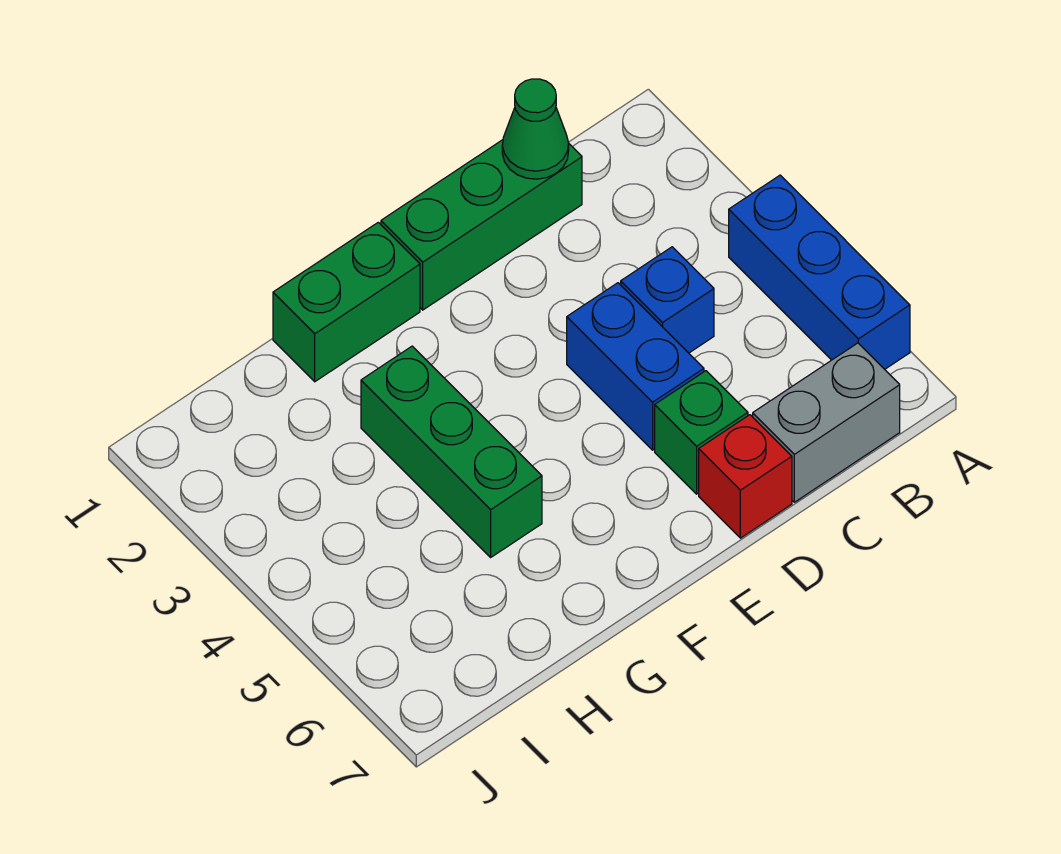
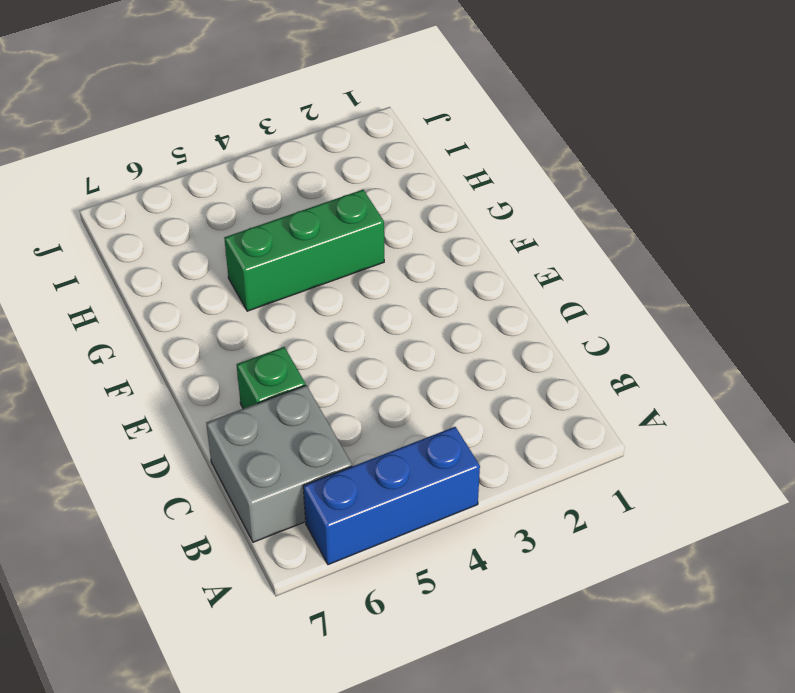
grey brick B6:C7 level 1 -> grey brick B7:C7 level 1
none -> green brick C1:E1 level 1
none -> blue brick C4 level 1

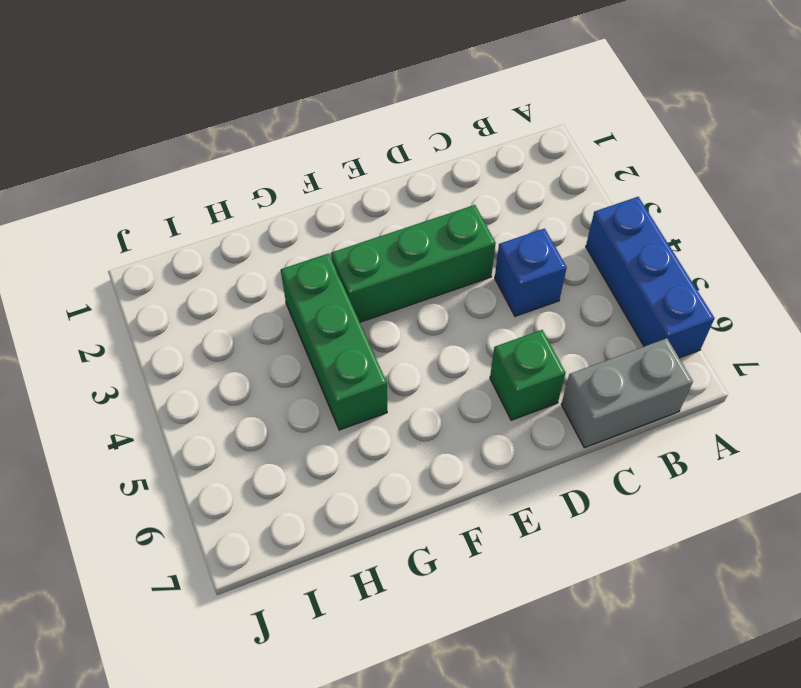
green brick D3:F3 level 1 -> green brick C1:E1 level 1
none -> blue brick D4:D5 level 1
none -> red brick D7 level 1

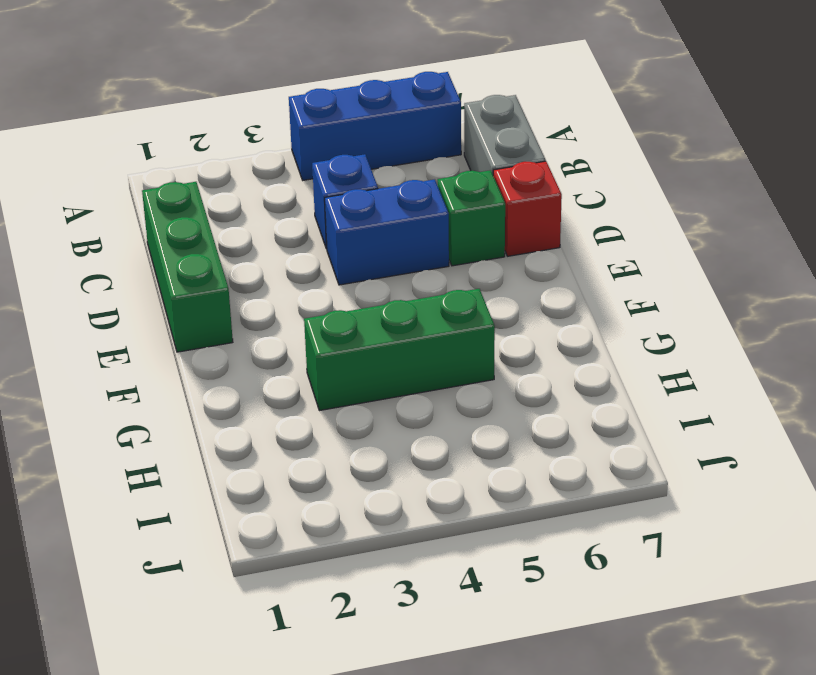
none -> green brick F1:G1 level 1
none -> green cone C1 level 2

